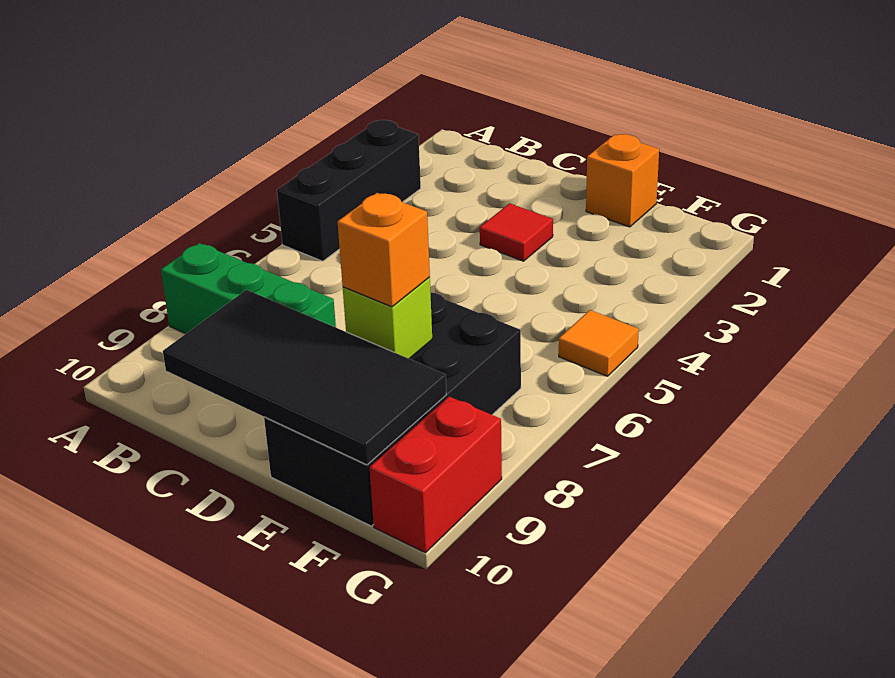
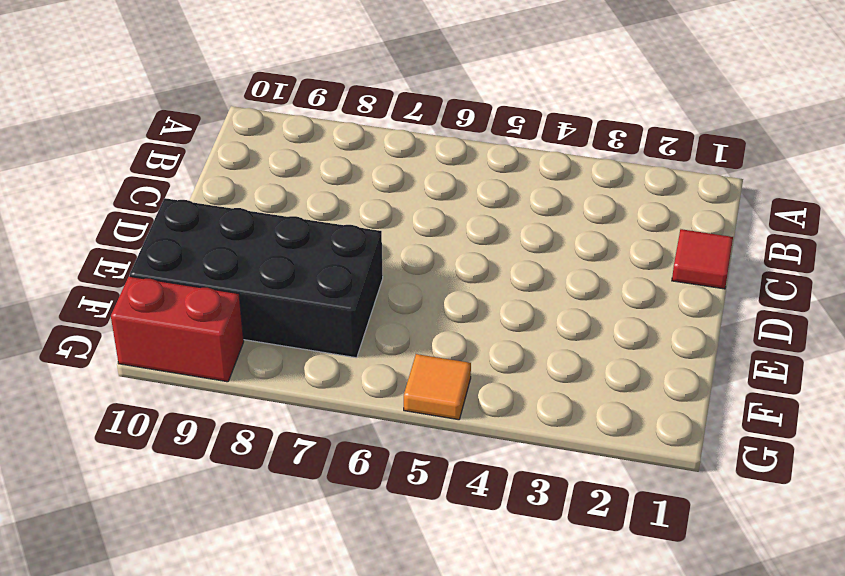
red tile C1 level 1 -> red tile D3 level 1
none -> black brick A3:A5 level 1
none -> green brick A8:C8 level 1

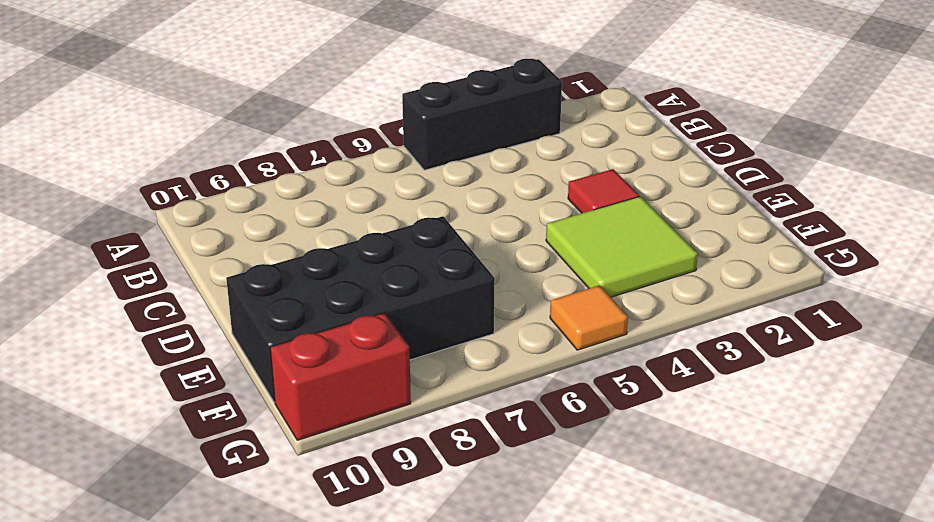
lime tile E3:F4 level 1 -> none
none -> green brick A8:C8 level 1
none -> orange brick E1 level 1

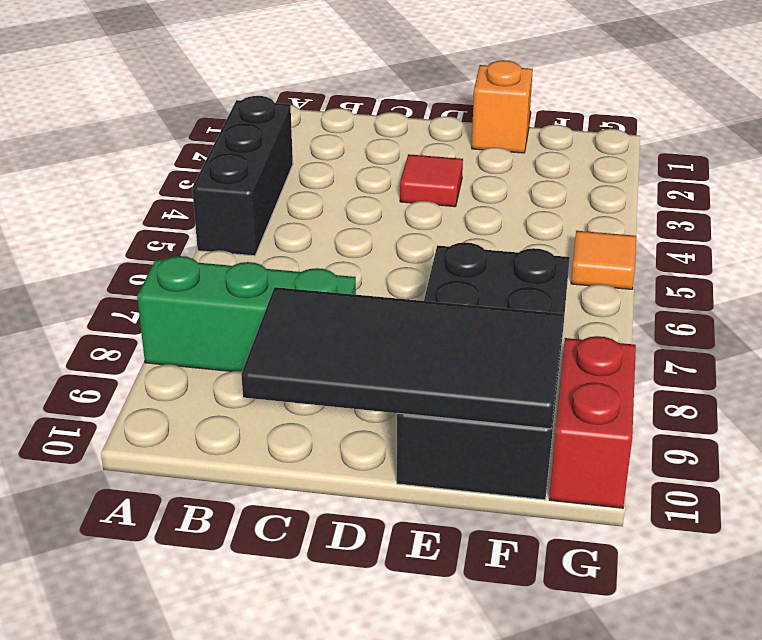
none -> lime brick E8 level 2
none -> orange brick E8 level 3

